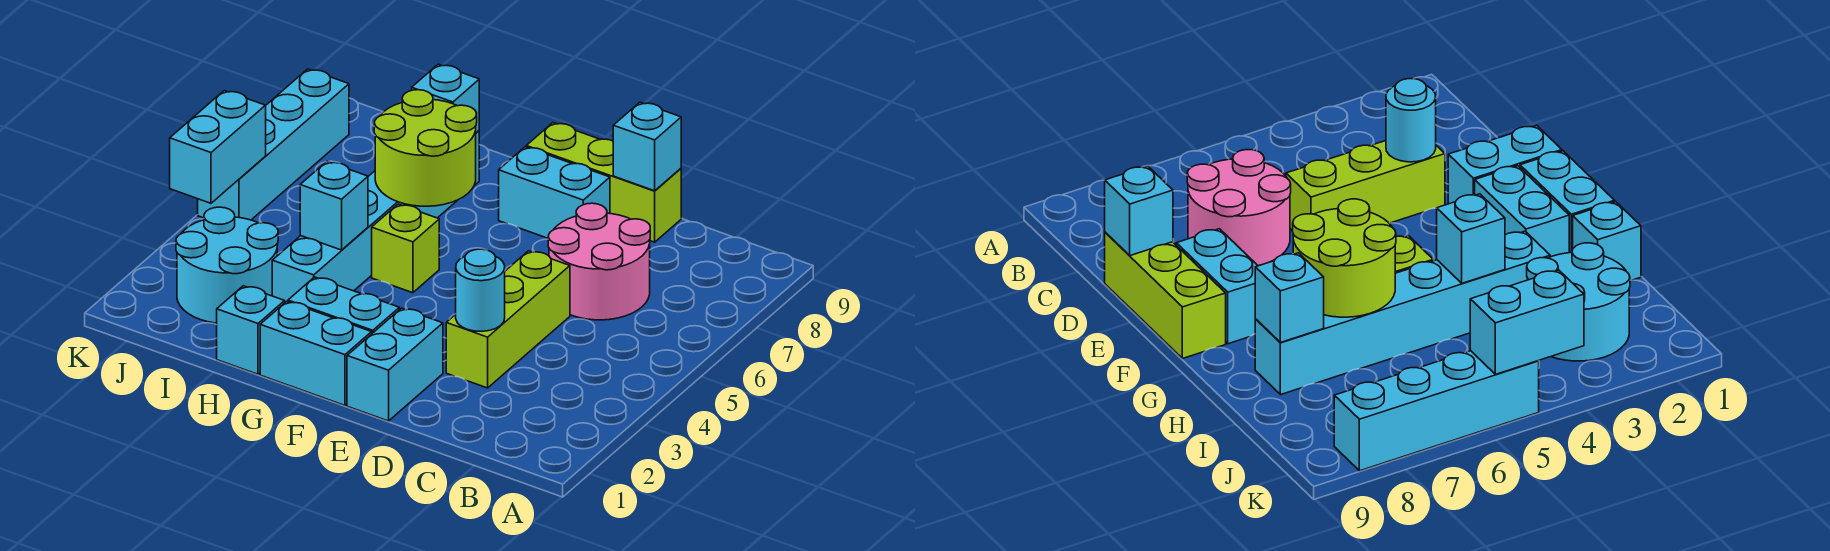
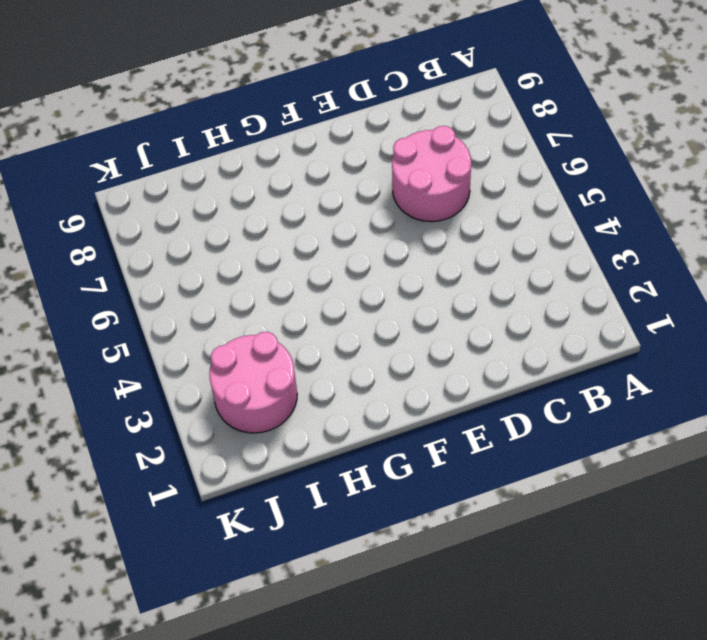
pink round brick I2:J3 level 1 -> cyan round brick I2:J3 level 1
none -> lime brick D3:D5 level 1
none -> lime brick D9:F9 level 1
none -> cyan brick E1:E2 level 1

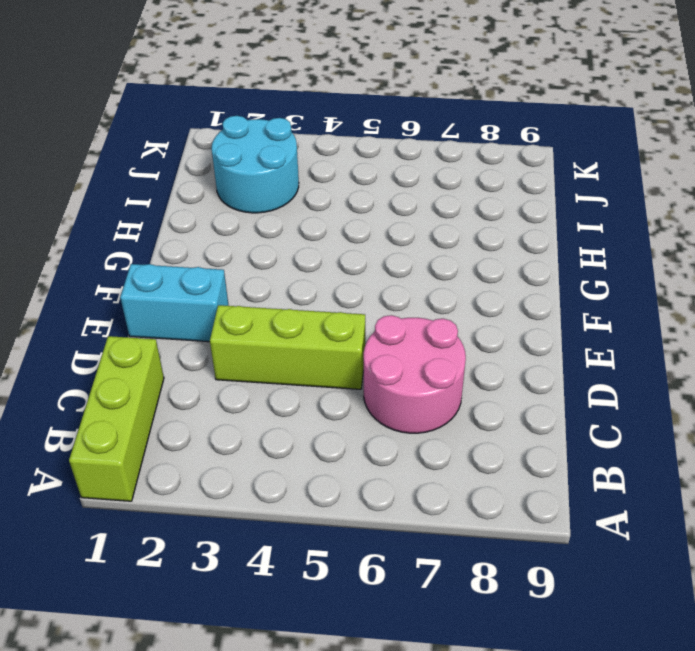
lime brick A1:C1 level 1 -> lime brick D9:F9 level 1
none -> cyan brick E8:F8 level 1
none -> cyan brick F1:G1 level 1
none -> cyan brick F2:G2 level 1

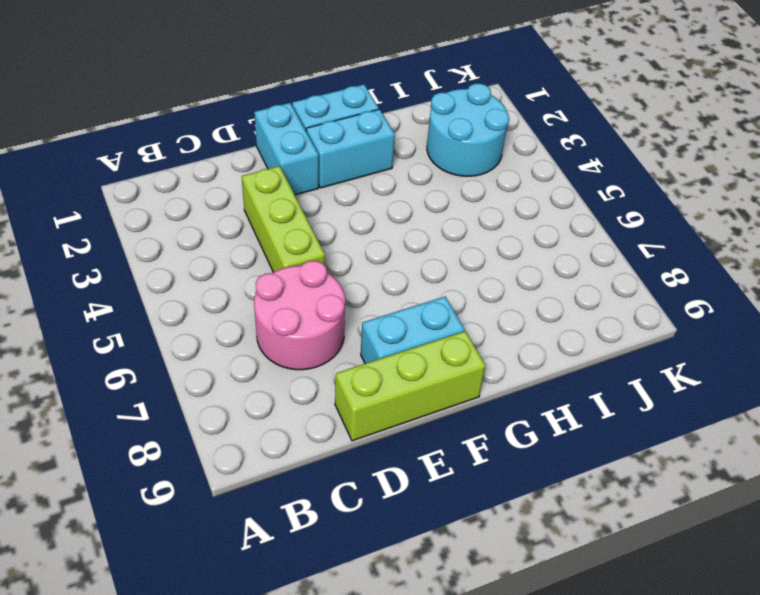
none -> lime brick G5 level 1
none -> cyan brick H1 level 1
none -> cyan brick H3:H8 level 1

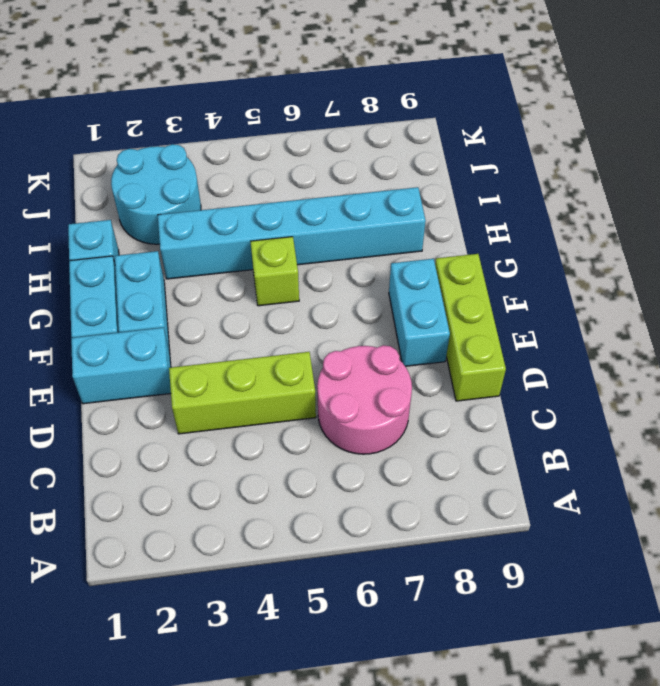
none -> cyan brick K5:K8 level 1
none -> cyan round brick D3 level 2
none -> cyan brick D9 level 2

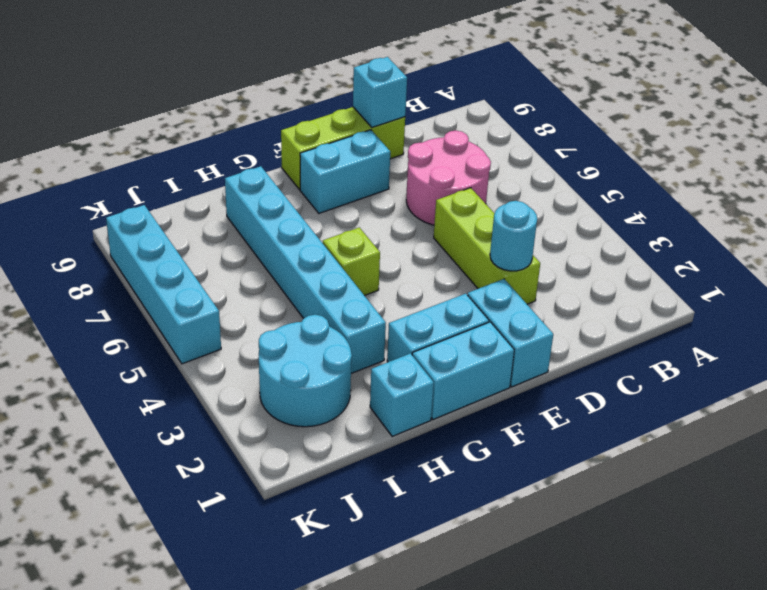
none -> lime round brick G6:H7 level 2
none -> cyan brick H4 level 2
none -> cyan brick H8 level 2

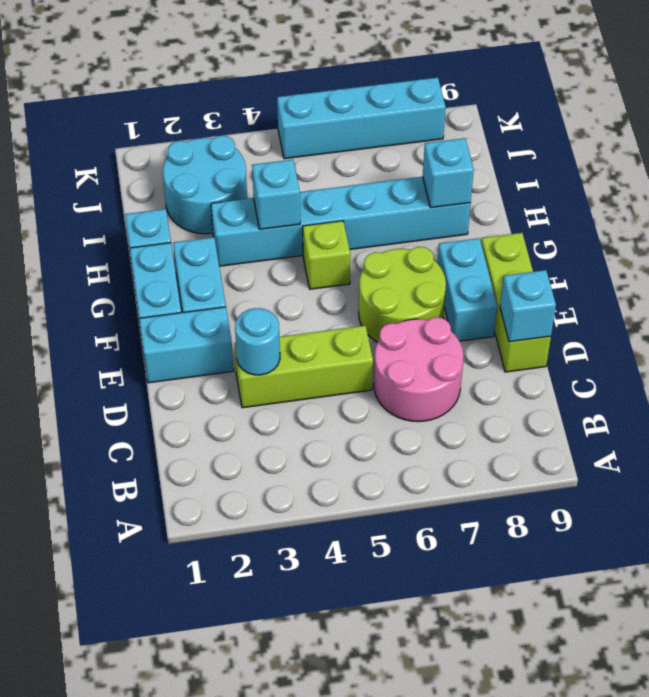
lime round brick E6:F7 level 1 -> lime round brick G6:H7 level 2
none -> cyan brick K4:K5 level 2

